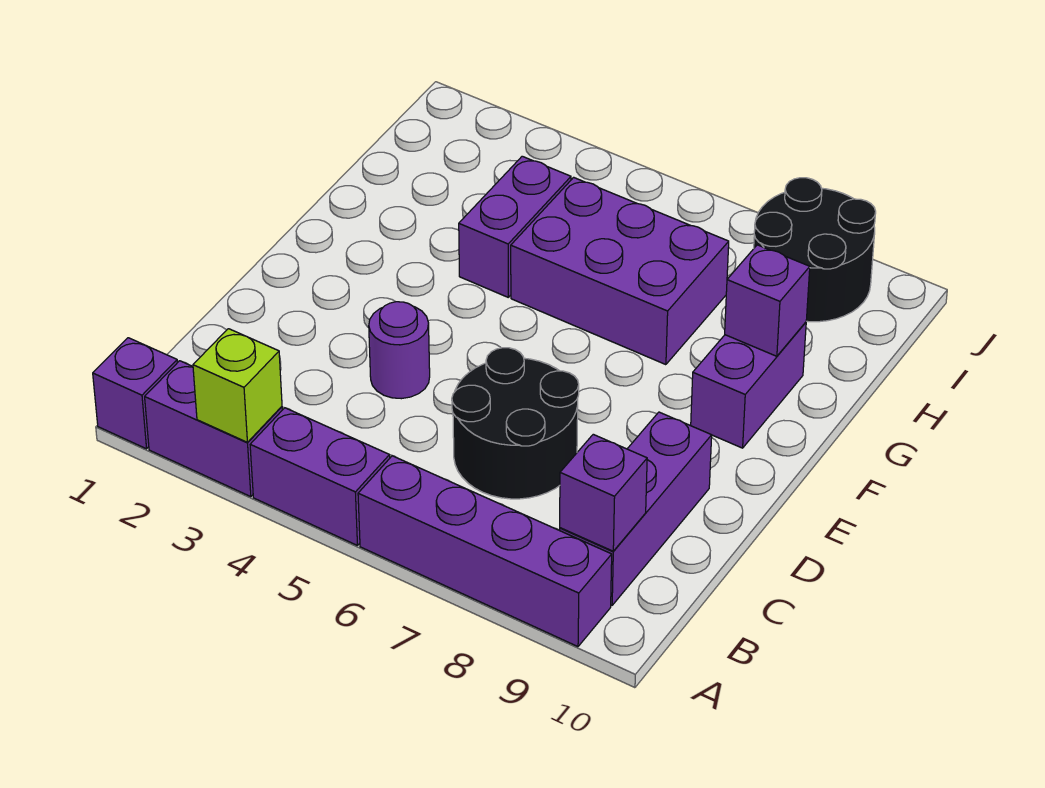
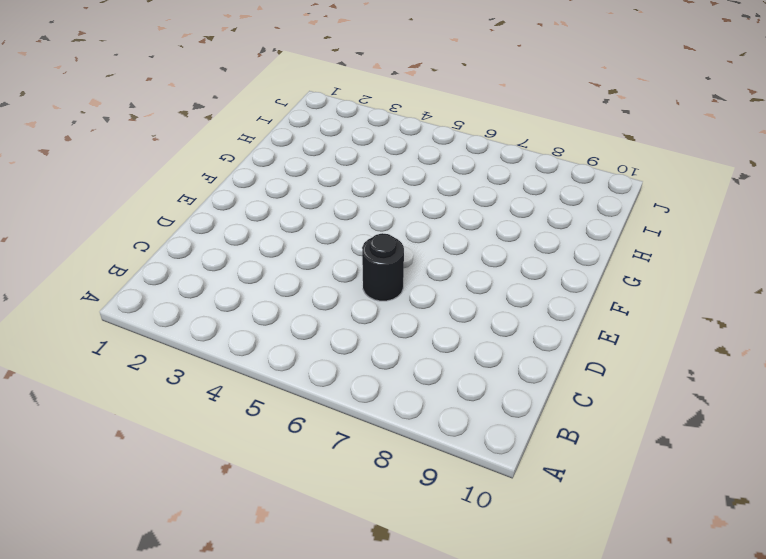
black round brick D6 level 1 -> black round brick C6:D7 level 1
none -> purple brick A1 level 1
none -> purple brick A2:A3 level 1
none -> purple brick A4:A5 level 1

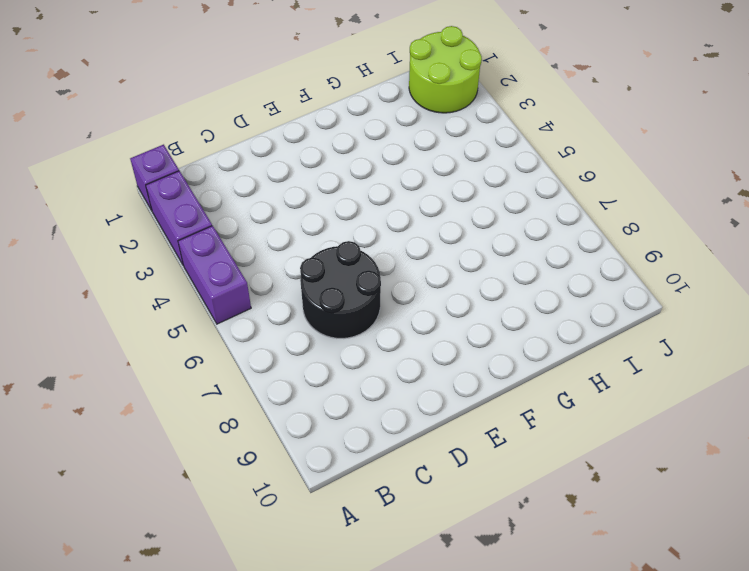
lime round brick I1:J2 level 1 -> none
none -> purple brick A6:A9 level 1
none -> purple brick B9:D9 level 1
none -> purple round brick D4 level 1

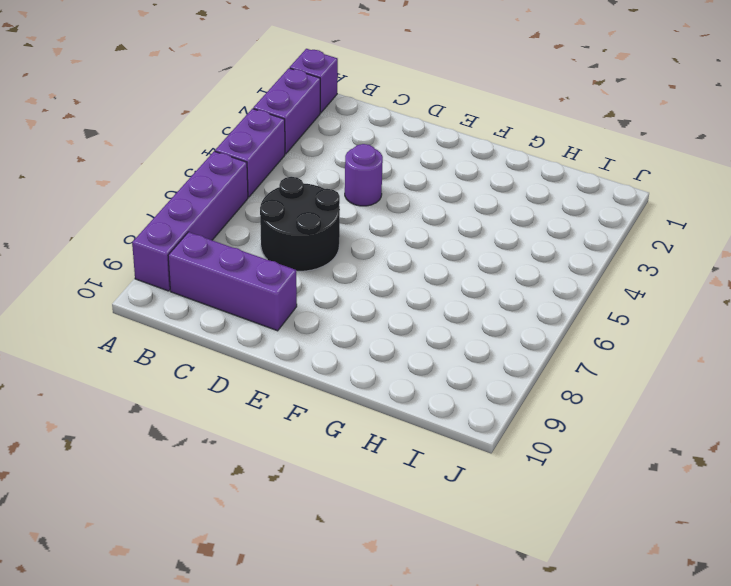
none -> purple brick F9:G9 level 1
none -> purple brick G4:H4 level 1
none -> purple brick G5:H7 level 1

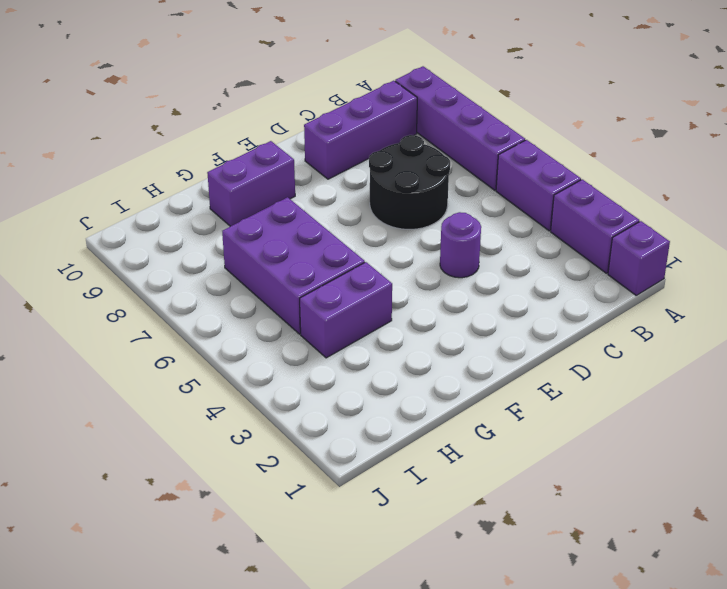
none -> black round brick I8:J9 level 1
none -> lime brick A3 level 2
none -> purple brick B9 level 2

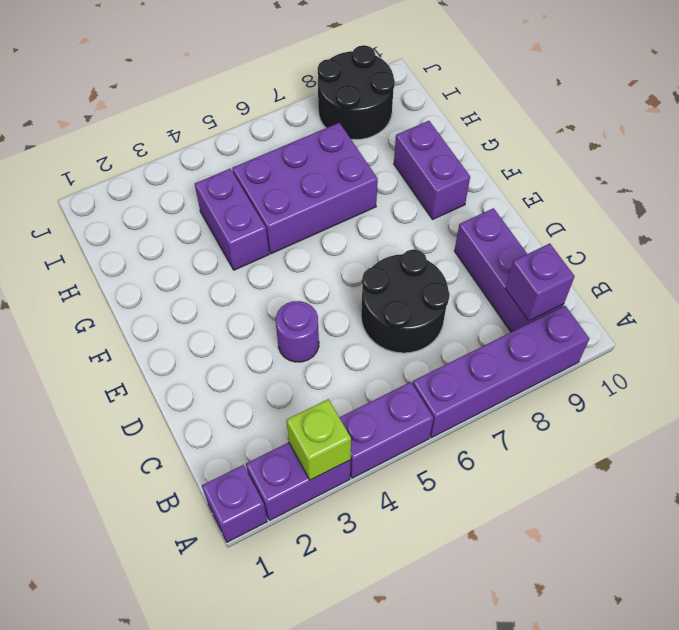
none -> purple brick G9 level 2

